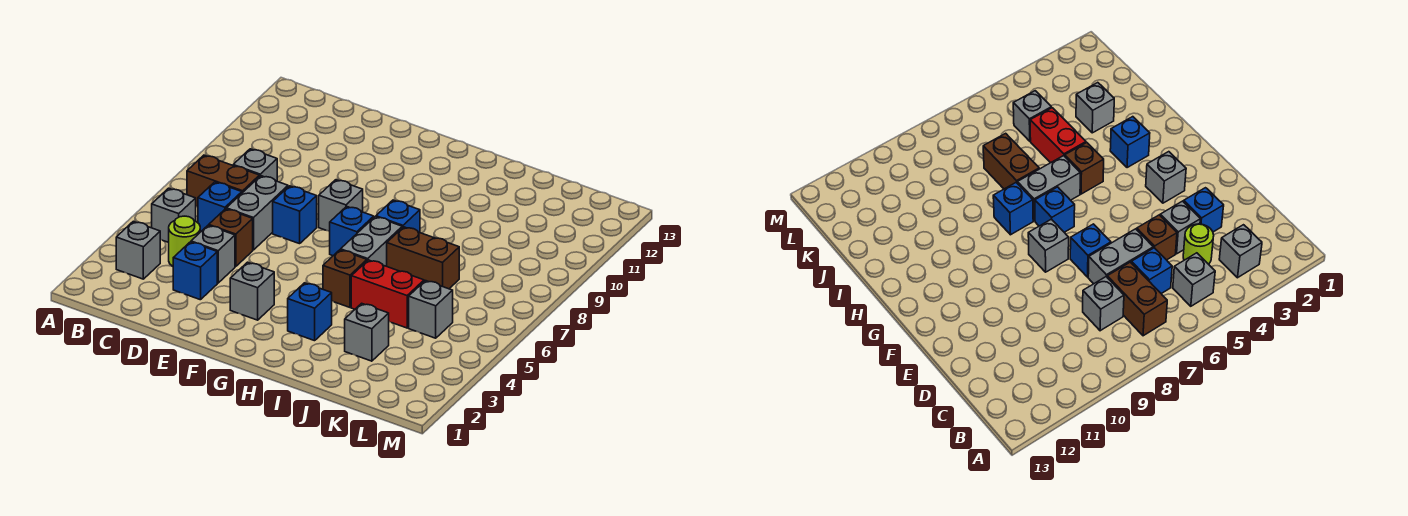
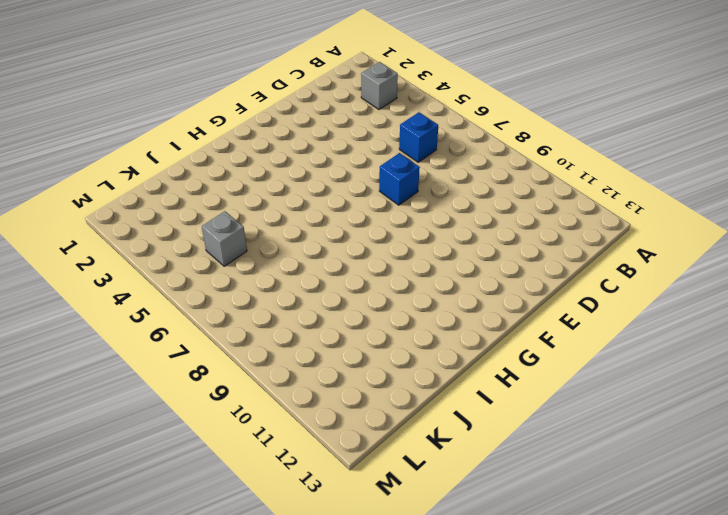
none -> grey brick B5 level 1
none -> brown brick B7:C7 level 1
none -> lime round brick C4 level 1

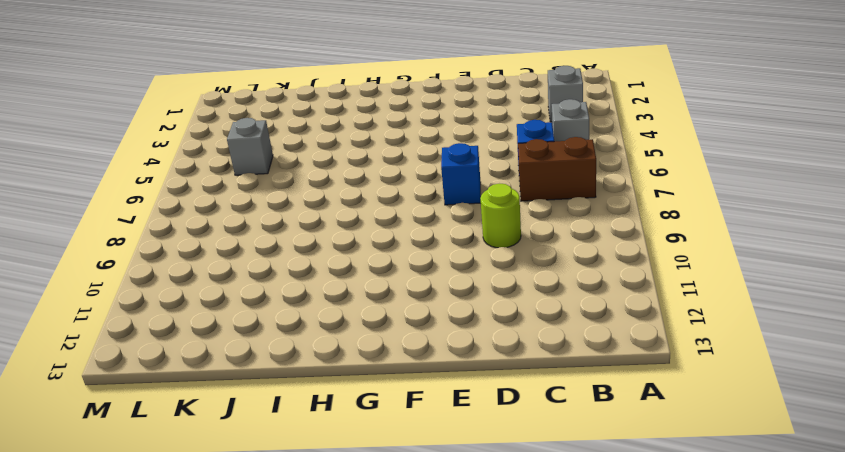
lime round brick D9 level 1 -> lime round brick C4 level 1
none -> grey brick C8 level 1
none -> blue brick D3 level 1
none -> grey brick D4 level 1

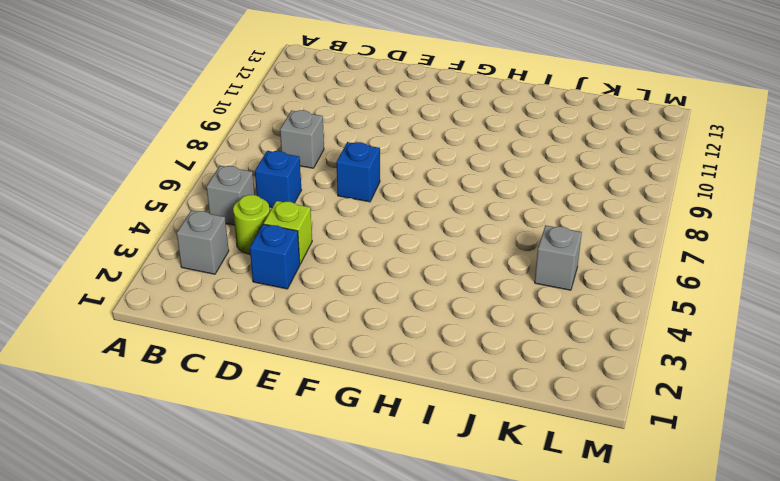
lime brick D4 level 1 -> grey brick D4 level 1
none -> brown brick B7:C7 level 1
none -> brown brick D5 level 1
none -> grey brick D6:D7 level 1

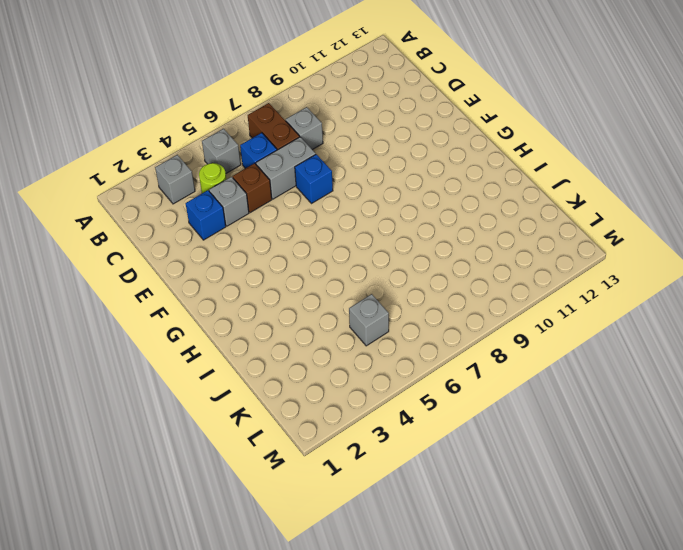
none -> grey brick F3 level 1
none -> grey brick F8 level 1
none -> blue brick G7 level 1

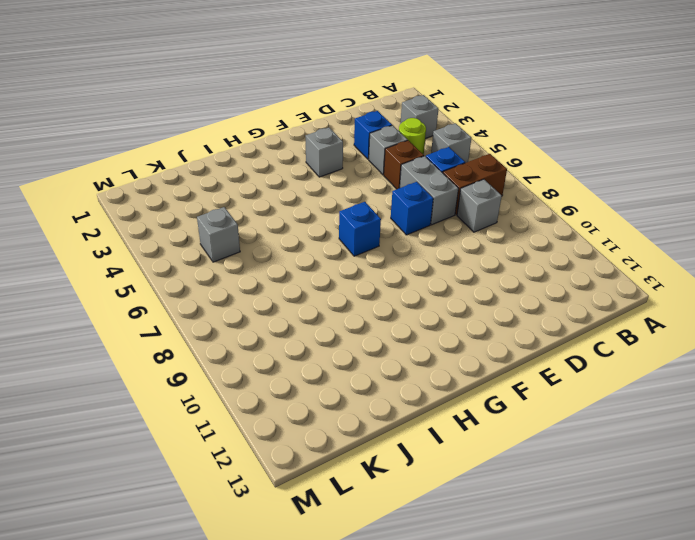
none -> grey brick F8 level 1
none -> blue brick H3 level 1
none -> brown brick H5 level 1

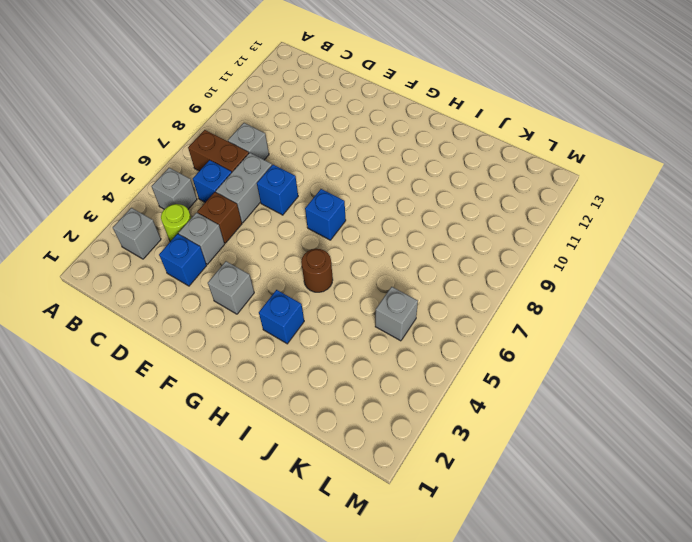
brown round brick H5 level 1 -> brown brick H5 level 1
none -> grey brick F8 level 1
none -> grey brick H6:H7 level 1
none -> blue brick H8 level 1

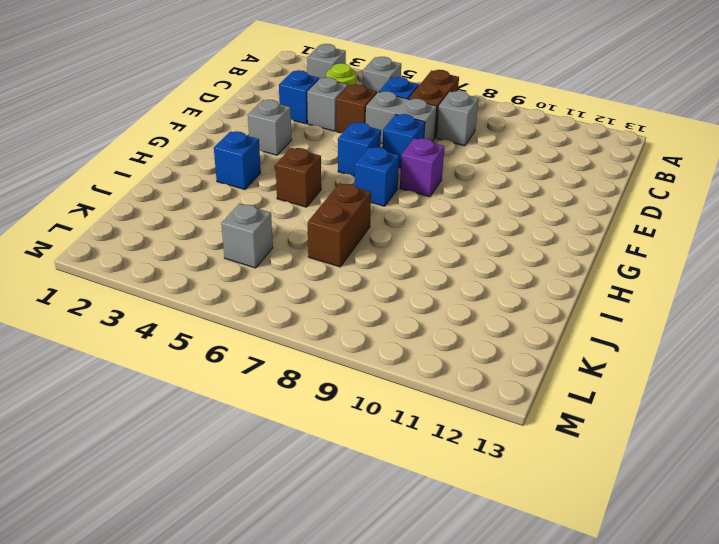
blue brick F6 level 1 -> blue brick H8 level 1
purple brick F8 level 1 -> grey brick F8 level 1
none -> grey brick H6:H7 level 1
none -> red brick I5:J5 level 1
none -> grey brick J3 level 1

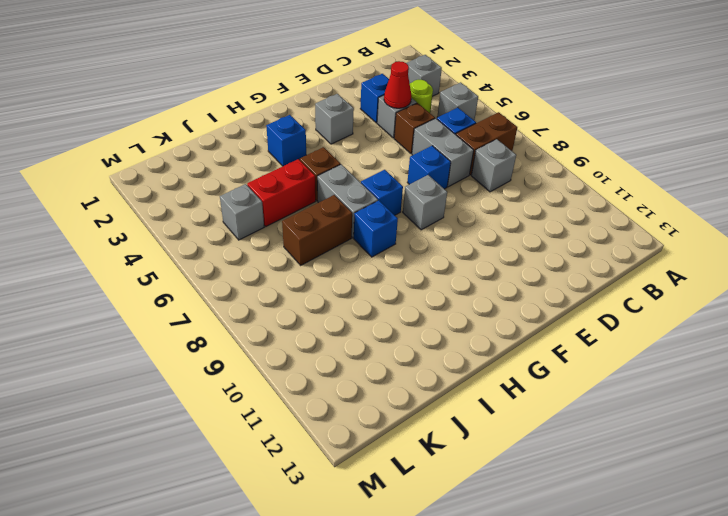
red cone D4 level 2 -> none
none -> grey brick J3 level 1

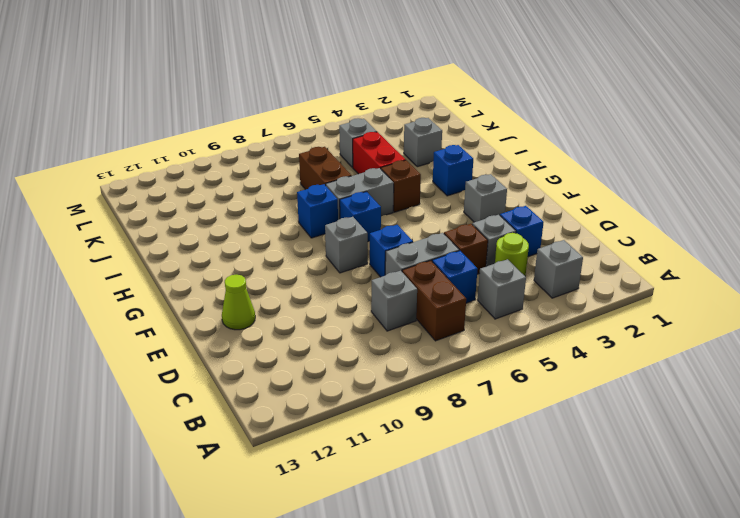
lime cone E12 level 1 -> none

